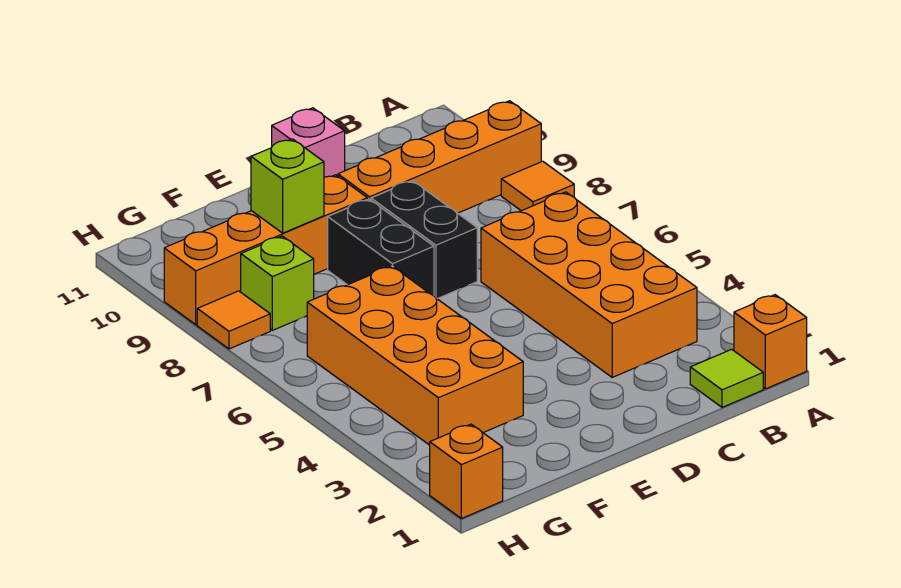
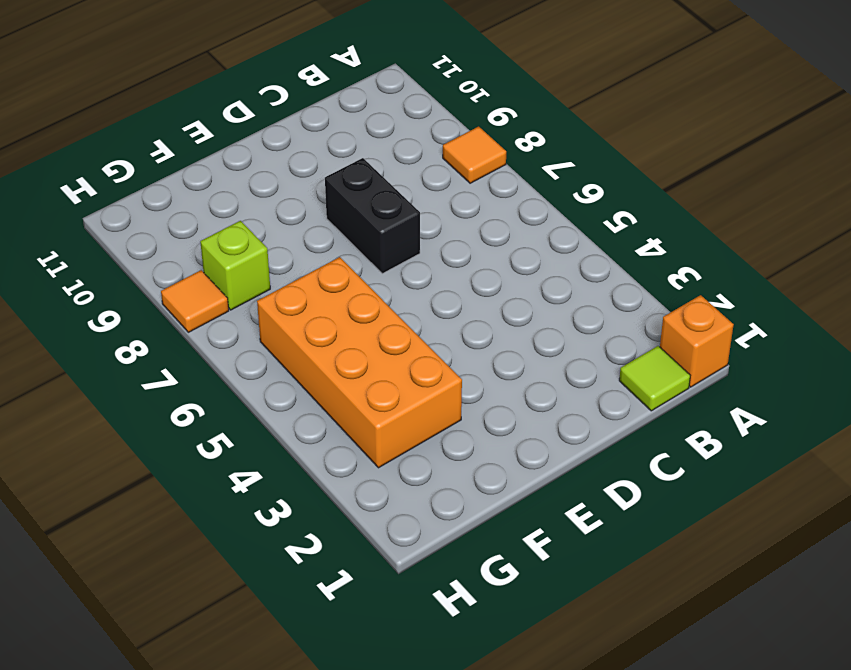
none -> orange brick A9:D9 level 1
none -> orange brick B3:C6 level 1
none -> pink brick D11 level 1

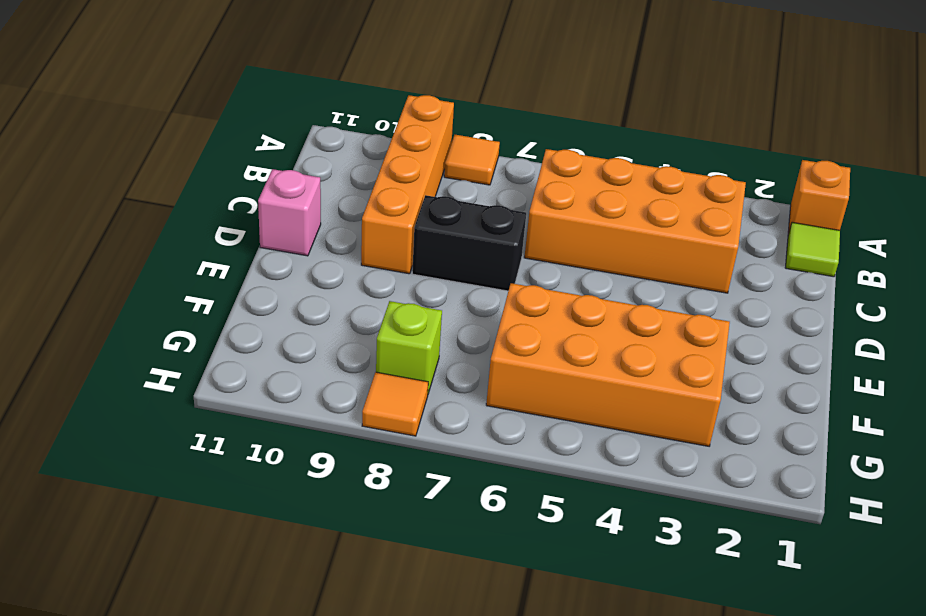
none -> black brick E7:E8 level 1
none -> orange brick E9:H9 level 1
none -> orange brick H1 level 1

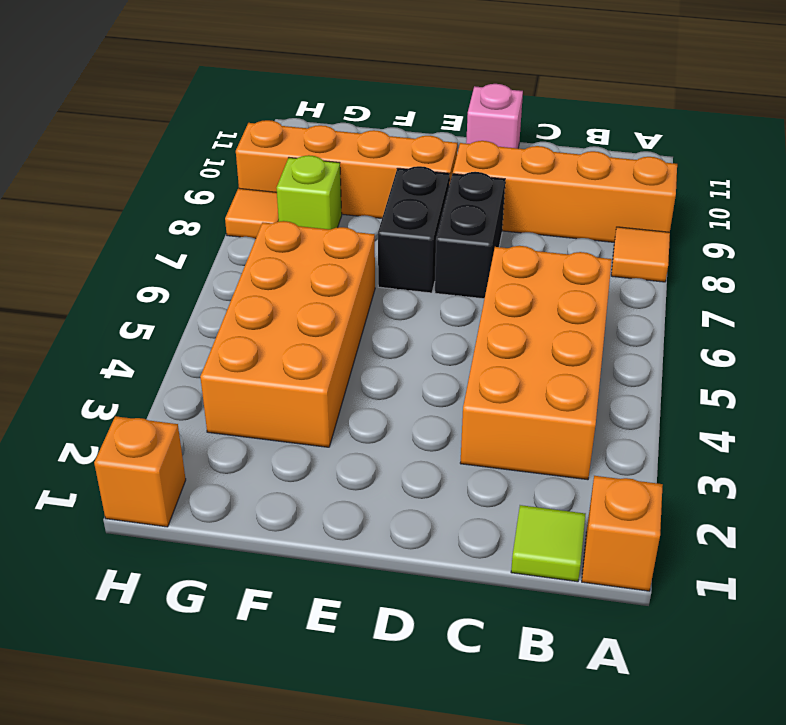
none -> lime brick F9 level 2

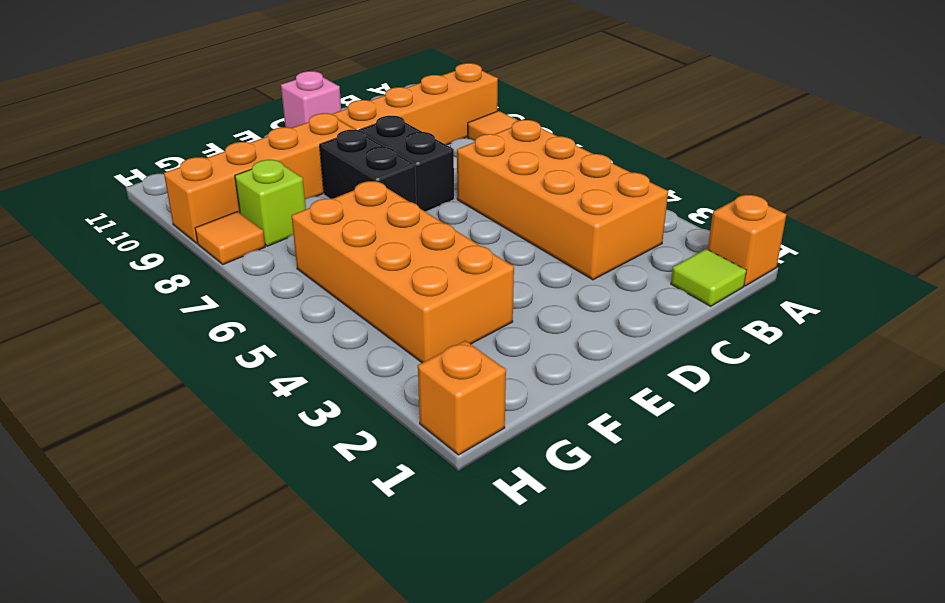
none -> lime brick F9 level 2

